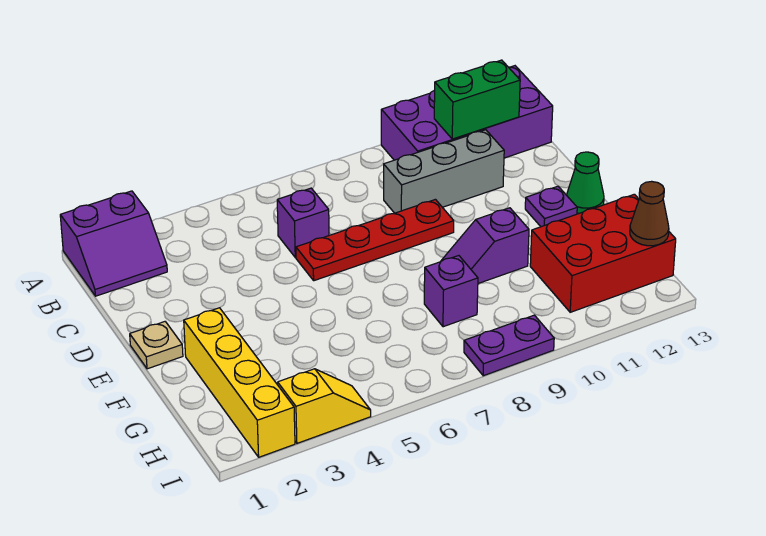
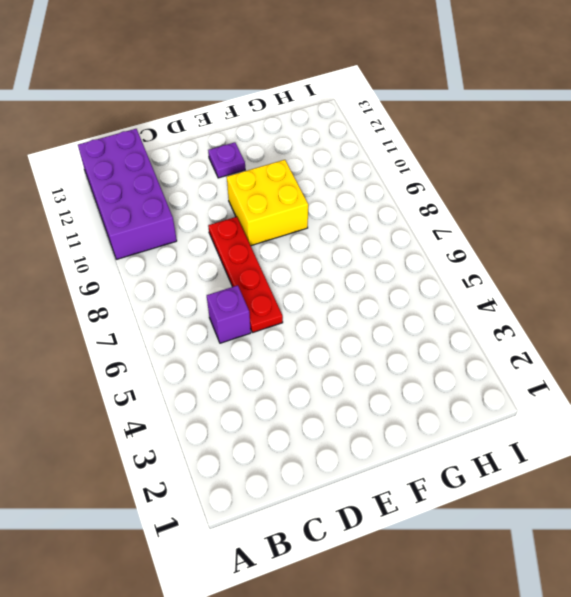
yellow brick E9:F10 level 1 -> purple slope F9:F10 level 1 top 10
none -> purple slope A1:B2 level 1 top A
none -> grey brick C9:C11 level 1
none -> tan plate E1 level 1

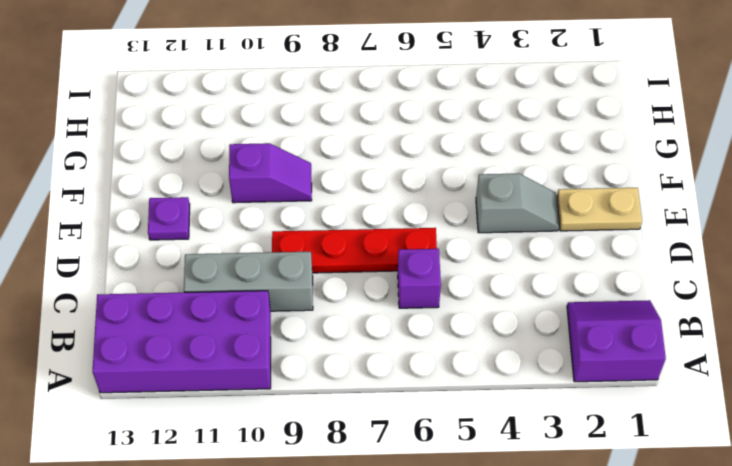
tan plate E1:E2 level 1 -> tan plate E1 level 1
grey slope E3:E4 level 1 top 4 -> none
none -> green cone E13 level 1
none -> yellow brick F2:I2 level 1
none -> purple brick G8 level 1

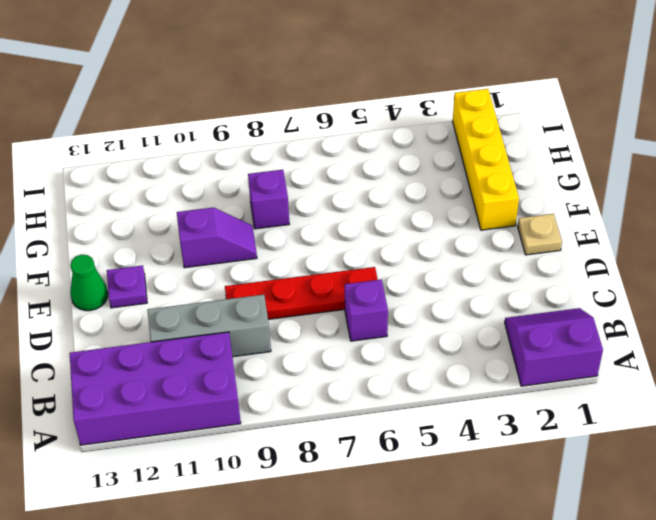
none -> red brick G11:H13 level 1
none -> yellow slope I3:I4 level 1 top 3
none -> purple plate I8:I9 level 1

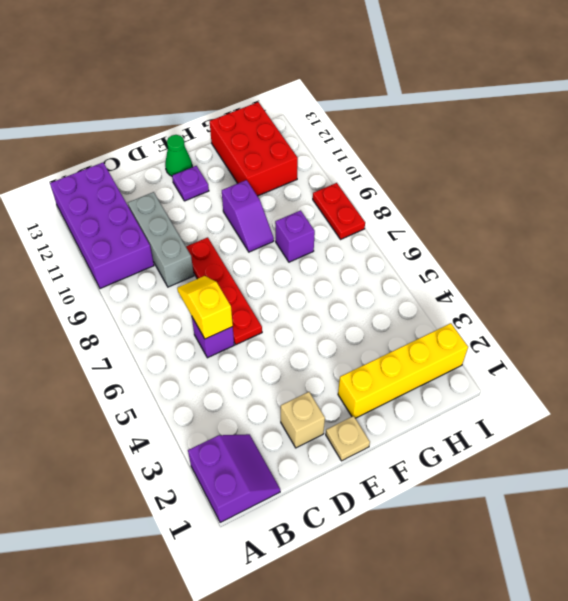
yellow slope C6:C7 level 2 top 6 -> yellow slope I3:I4 level 1 top 3
tan brick D2 level 1 -> none
red plate I8:I9 level 1 -> purple plate I8:I9 level 1
none -> green brick B11:B12 level 2
none -> brown cone H13 level 2

